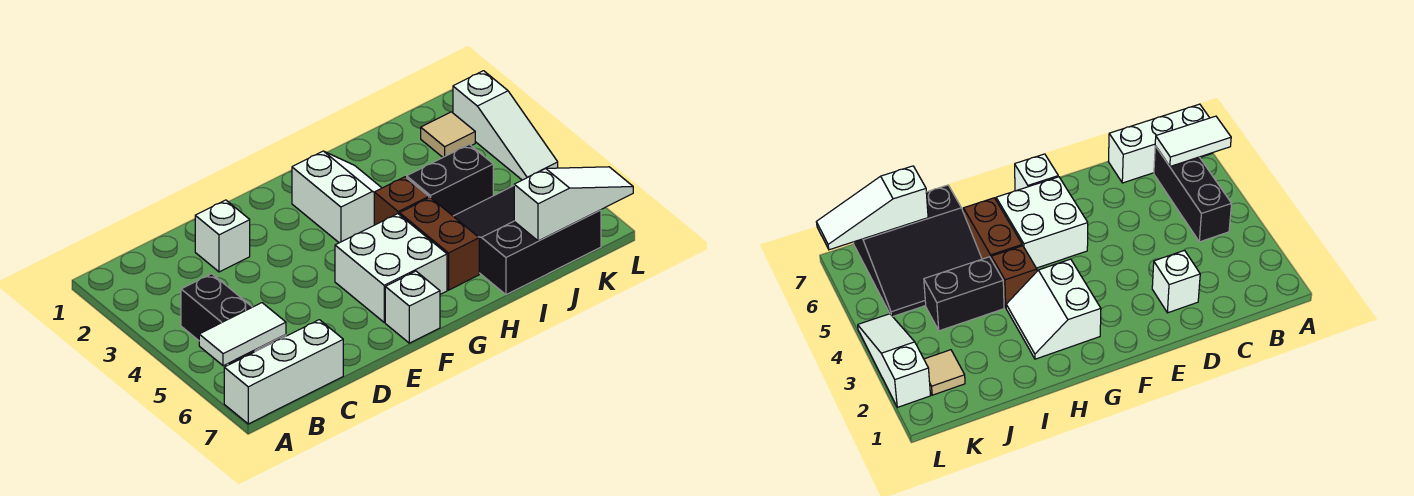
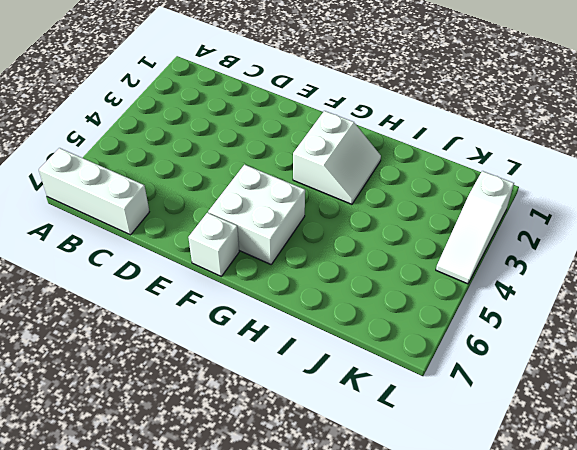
none -> black brick B4:B6 level 1
none -> white brick D2 level 1
none -> brown brick H4 level 1

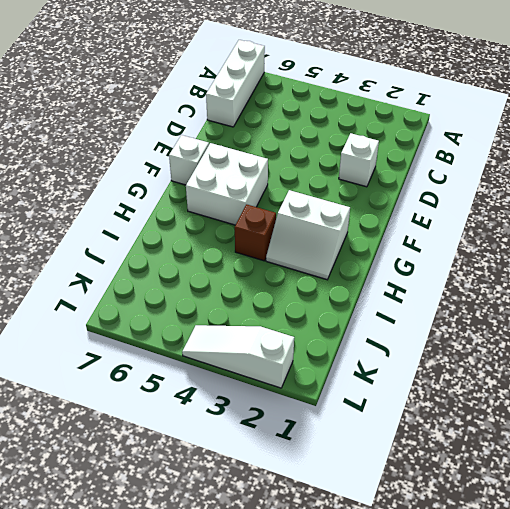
none -> black brick B4:B6 level 1
none -> brown brick H5:H6 level 1
none -> black brick I4:J4 level 1

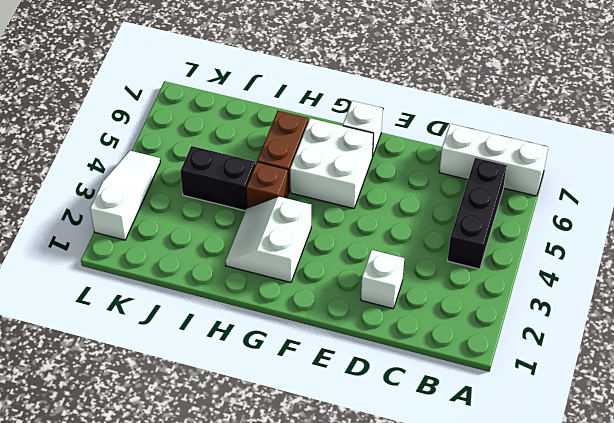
none -> black slope I5:K7 level 1 top 7
none -> tan tile K2 level 1
none -> white tile A6:B6 level 2

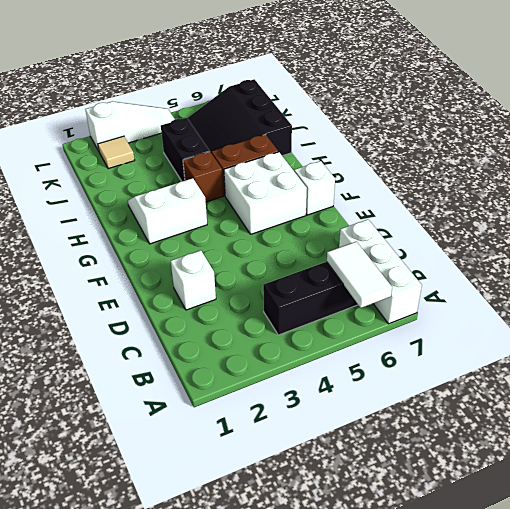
none -> white slope J7:L7 level 2 top J

